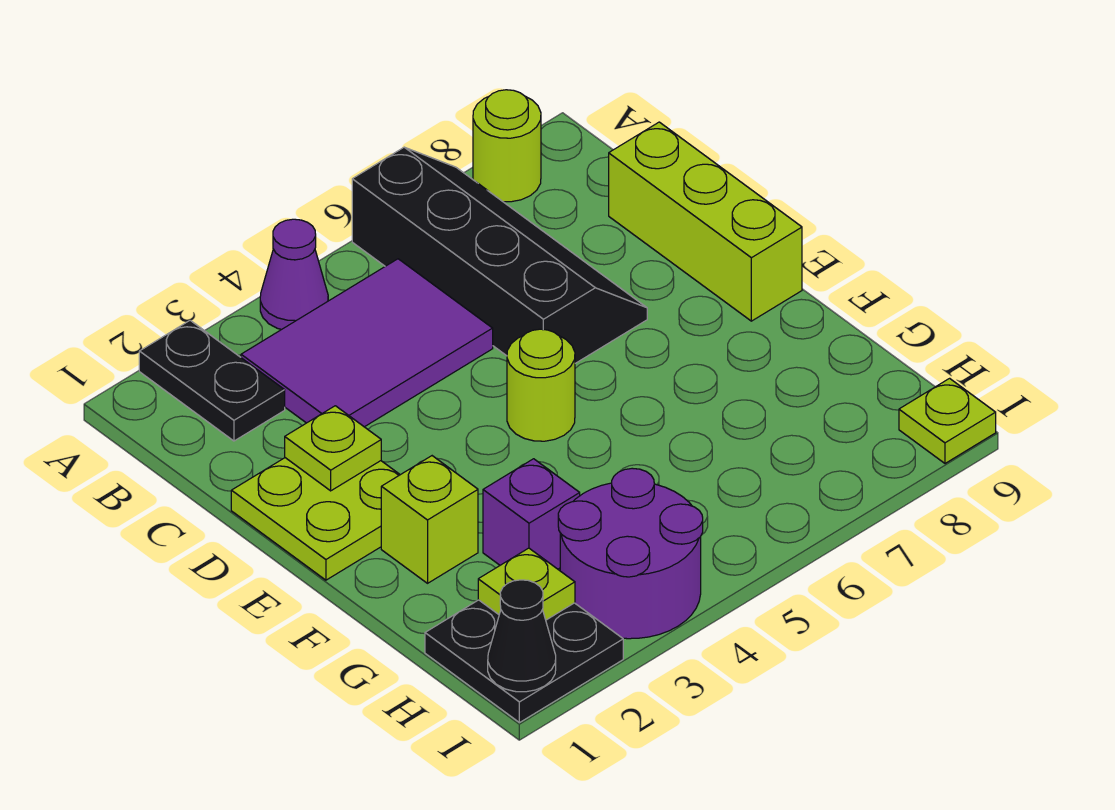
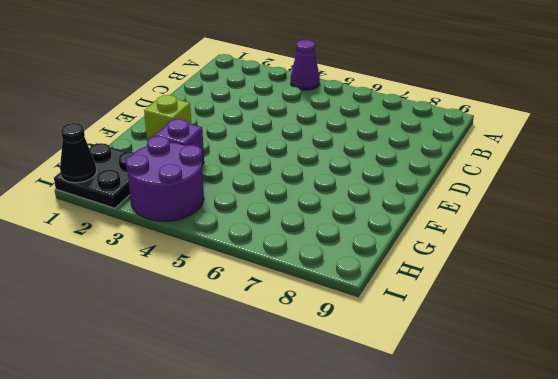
none -> black plate A2:B2 level 1
none -> black slope A6:D7 level 1 top 6
none -> lime round brick A8 level 1

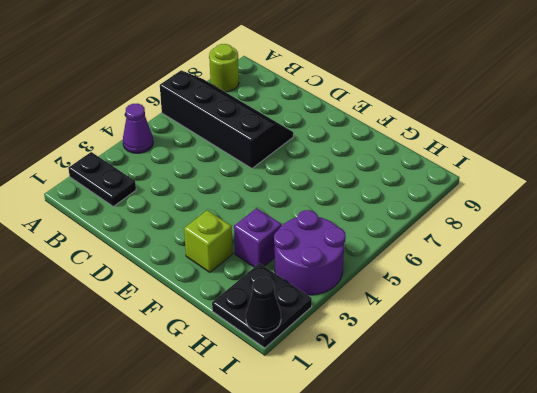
none -> purple tile B3:C5 level 1
none -> lime brick C9:E9 level 1
none -> lime plate D1:E2 level 1

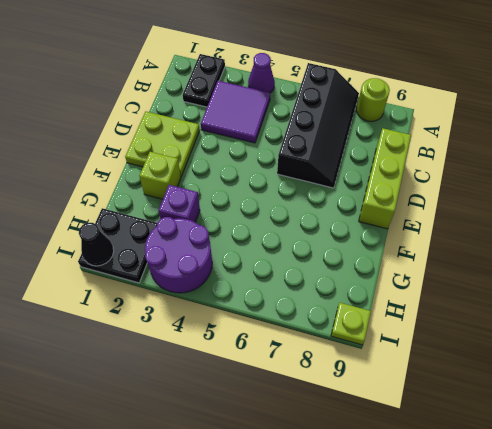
purple tile B3:C4 level 1 -> purple tile B3:C5 level 1
none -> lime round brick E5 level 1
none -> lime plate D2 level 2
none -> lime plate H2 level 2

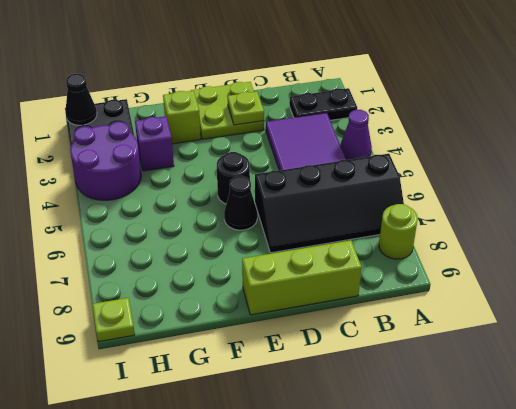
black round brick E5 level 1 -> lime round brick E5 level 1
black cone E6 level 1 -> none
none -> lime plate H2 level 2

